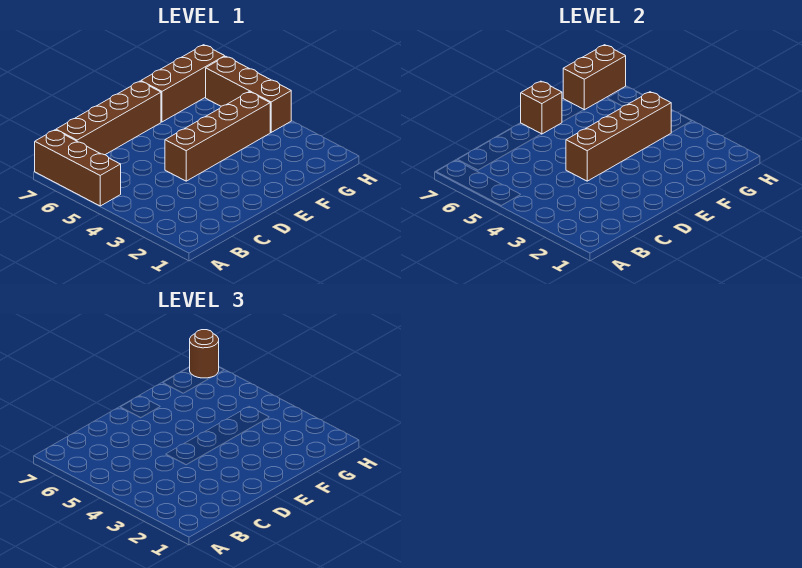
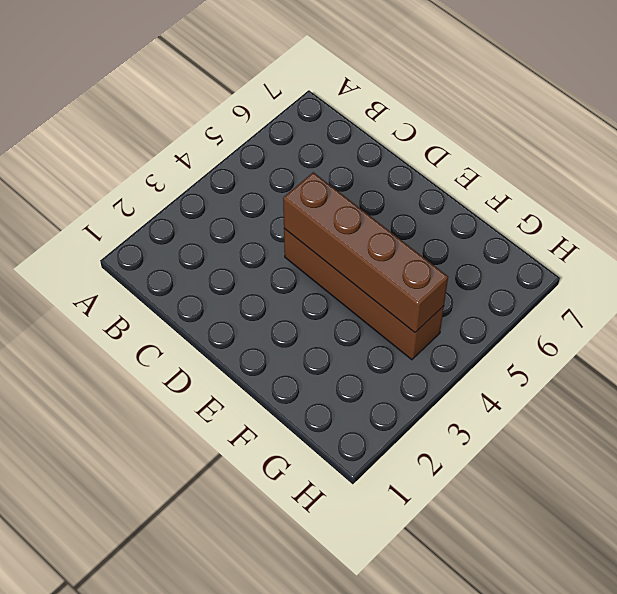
none -> brown brick A5:A7 level 1
none -> brown brick B7:E7 level 1

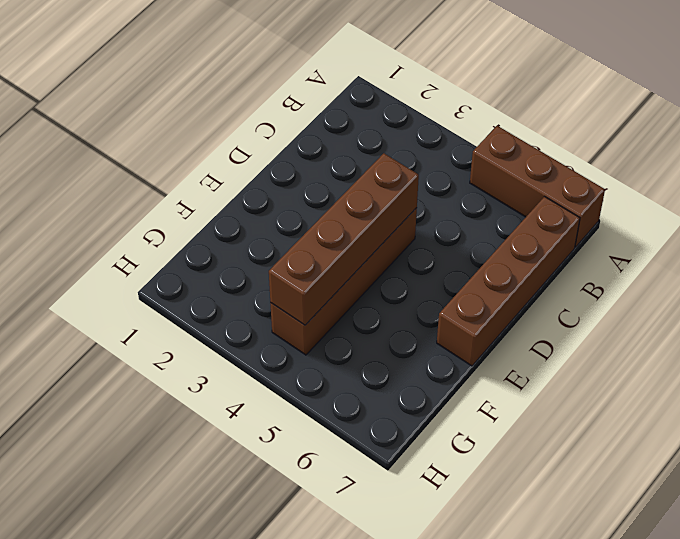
none -> brown brick F7:H7 level 1
none -> brown brick H4:H6 level 1

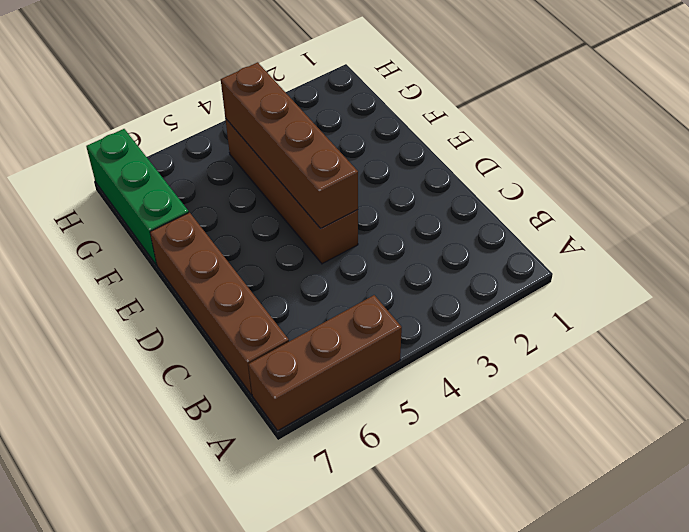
green brick F7:H7 level 1 -> brown brick F7:H7 level 1
none -> brown brick H4:H6 level 1
none -> brown brick E7 level 2

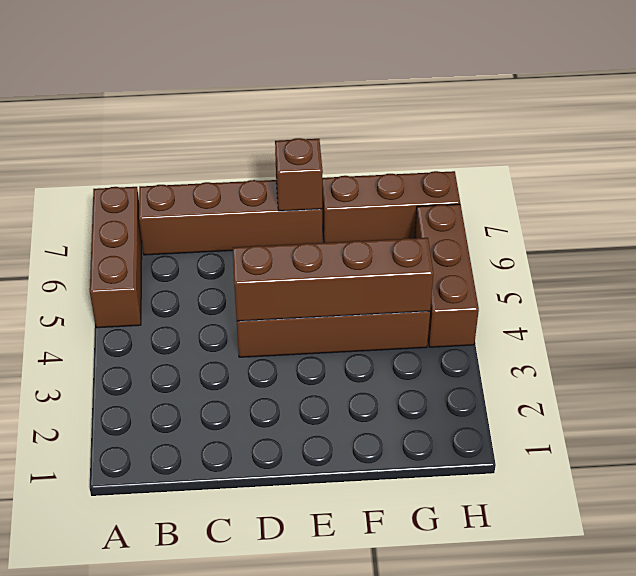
none -> brown brick G7:H7 level 2
none -> brown round brick H7 level 3

